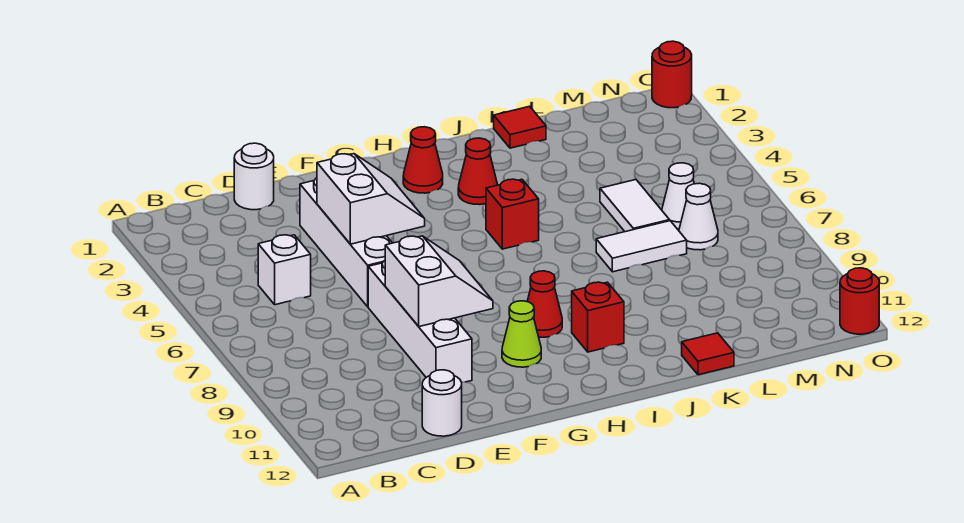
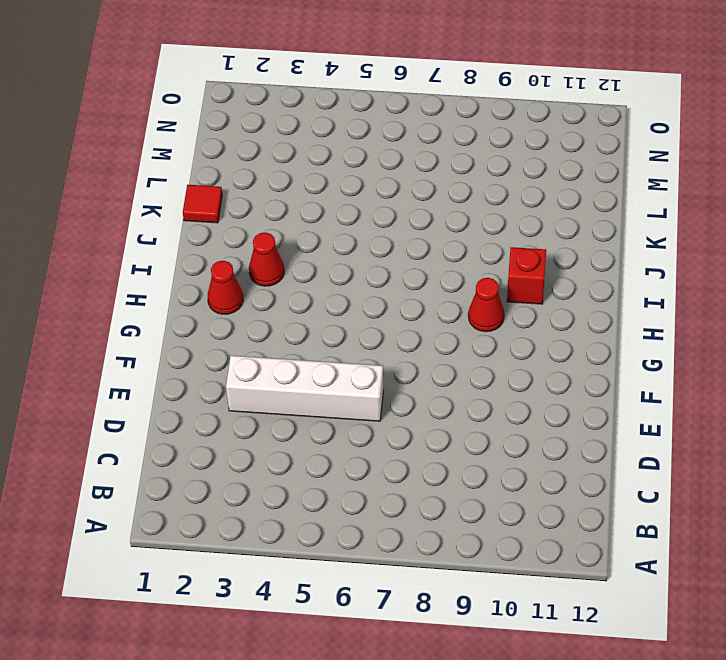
none -> white brick C5 level 1
none -> white round brick D1 level 1
none -> white round brick D12 level 1

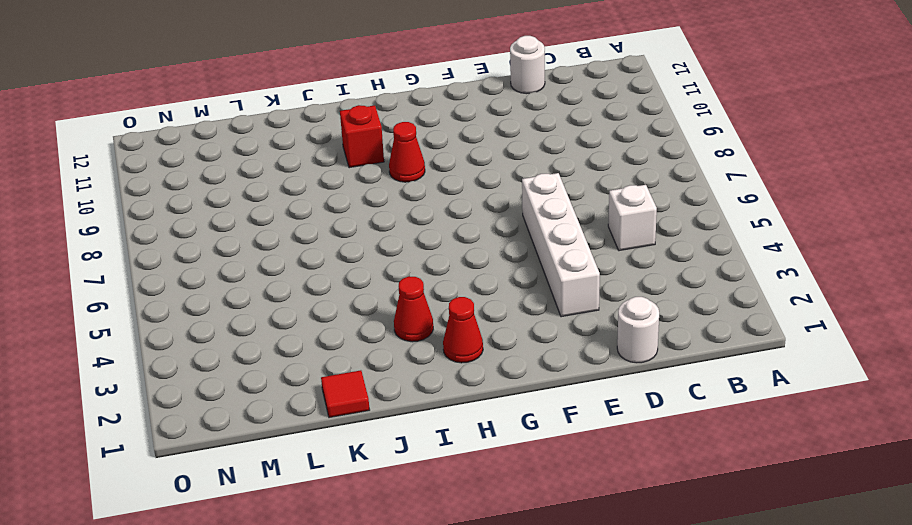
none -> white brick E7:E10 level 1
none -> lime cone G10 level 1
none -> red brick I5 level 1

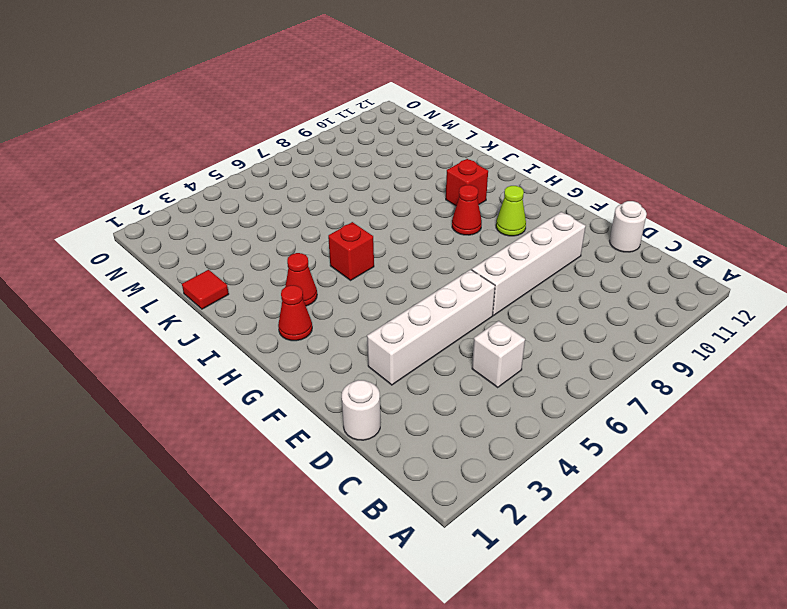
none -> white tile K7:L7 level 1
none -> red tile K12 level 1
none -> white tile L5:L6 level 1

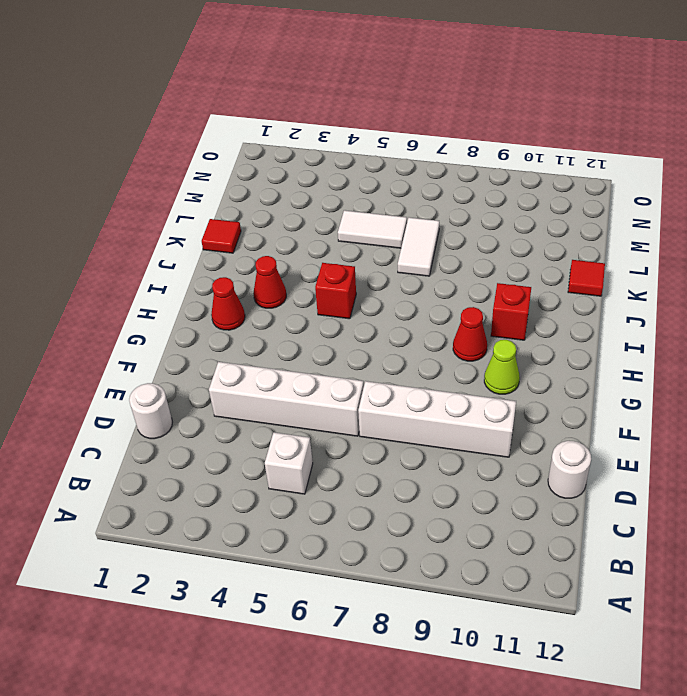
none -> white cone M6 level 1
none -> white cone M7 level 1
none -> red round brick O1 level 1

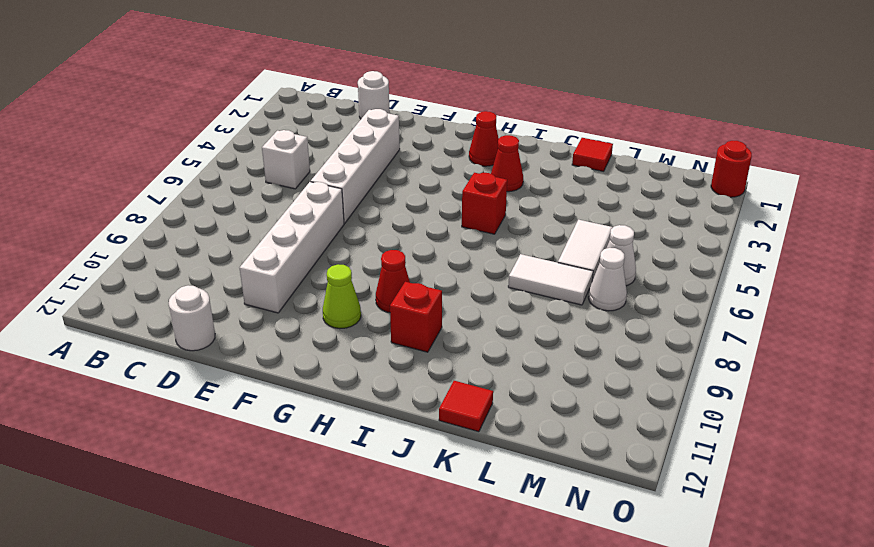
none -> red round brick O12 level 1
none -> white slope E4:F5 level 2 top E
none -> white slope E8:F9 level 2 top E

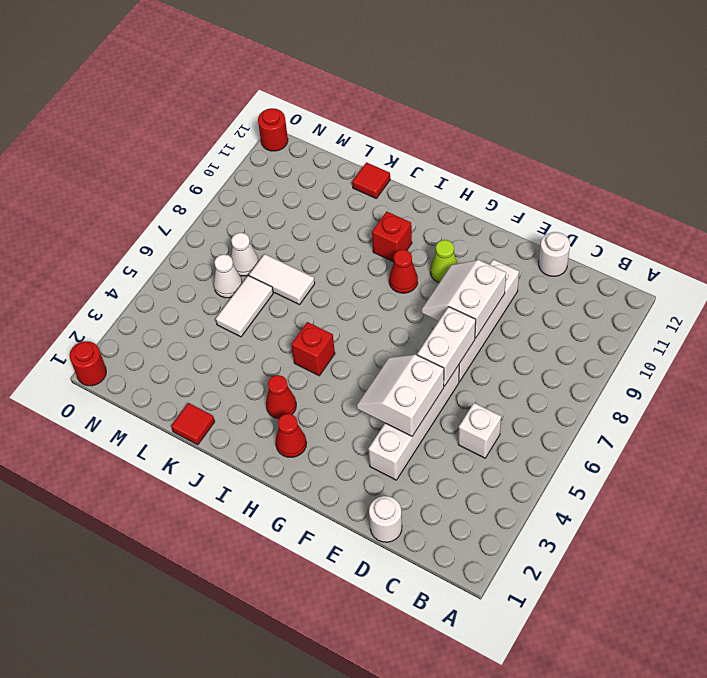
white brick E6:E7 level 2 -> none

